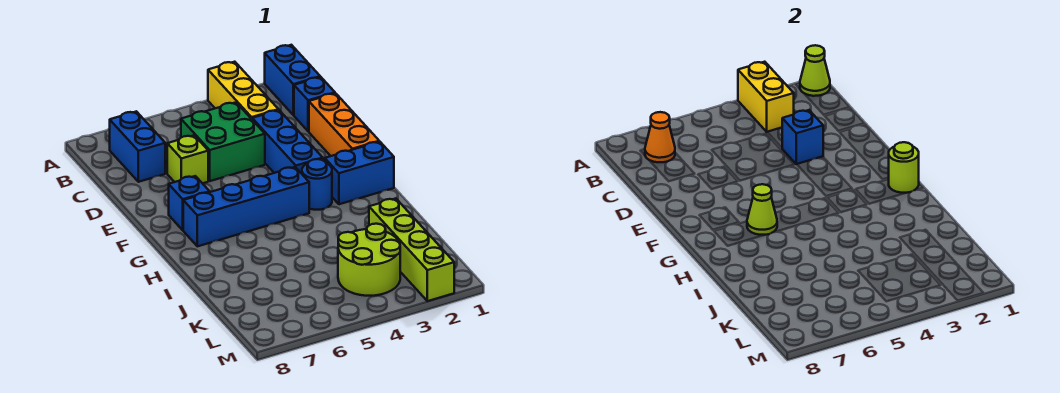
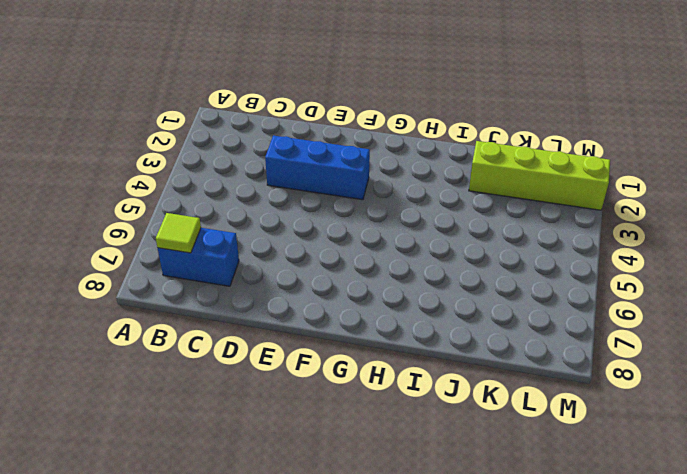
lime tile B7 level 2 -> orange cone B7 level 2
none -> blue brick A1:B1 level 1
none -> yellow brick A3:C3 level 1
none -> blue brick C1 level 1

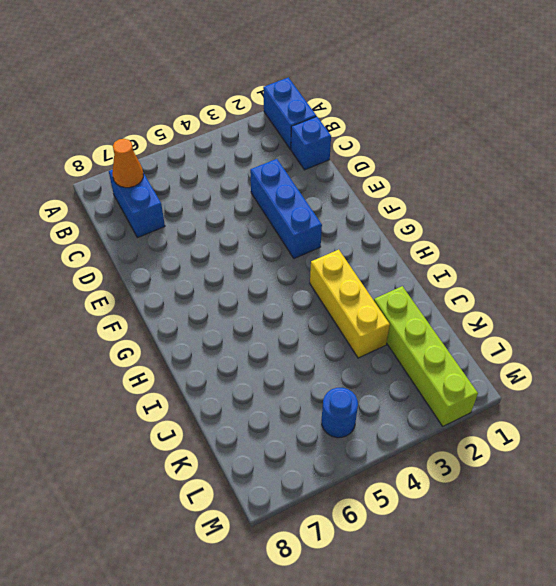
yellow brick H3:J3 level 1 -> yellow brick A3:C3 level 1
blue round brick L5 level 1 -> blue round brick G3 level 1
none -> green brick C4:D5 level 1
none -> orange brick D1:F1 level 1
none -> lime brick D6 level 1

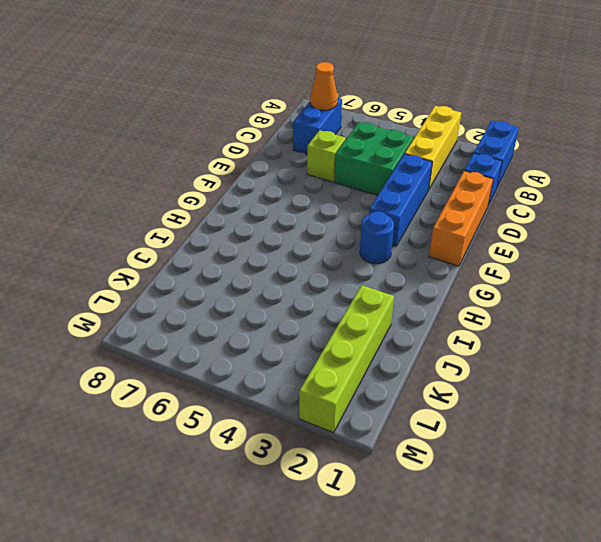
none -> blue brick F7 level 1
none -> blue brick G1:G2 level 1
none -> blue brick G4:G7 level 1

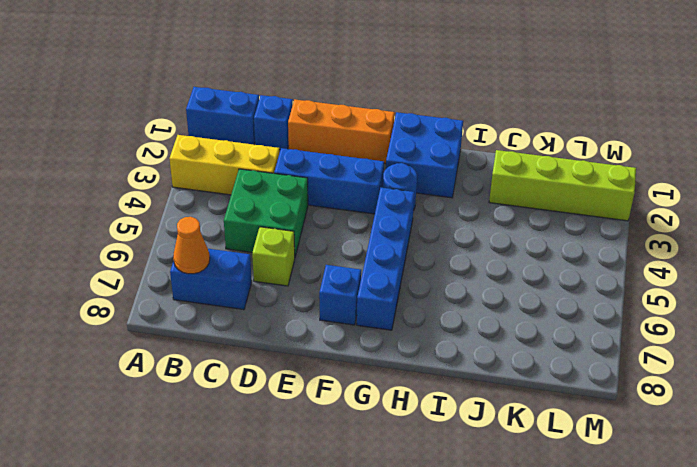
blue brick G1:H2 level 1 -> blue brick G1:G2 level 1
none -> lime round brick K3:L4 level 1
none -> lime cone A1 level 2
none -> yellow brick A3:B3 level 2

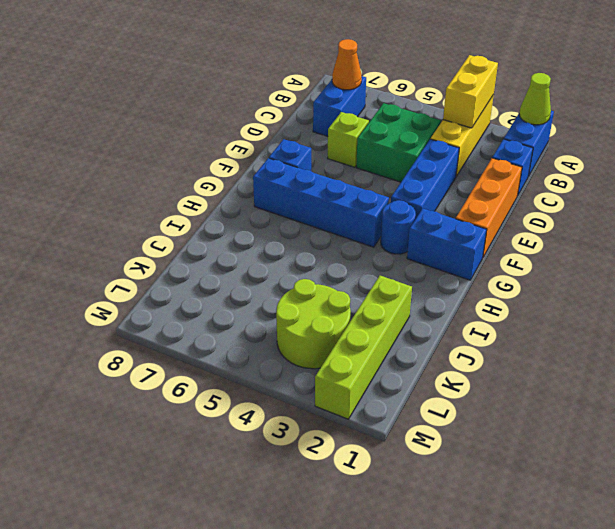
none -> blue brick D3 level 2
none -> lime round brick G1 level 2
none -> lime cone G6 level 2

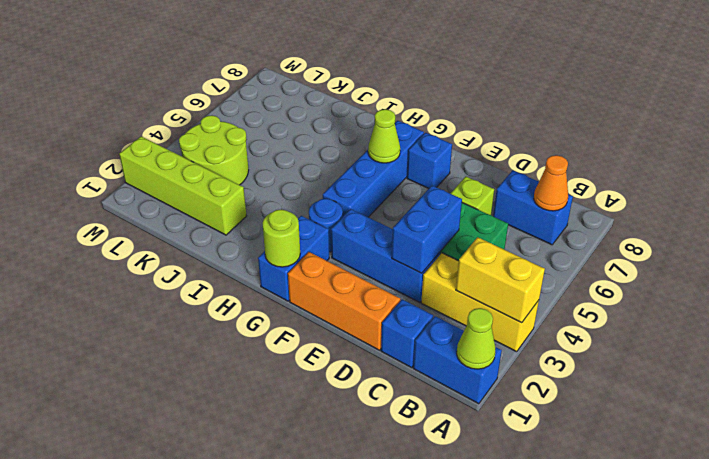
blue brick D3:D4 level 2 -> blue brick D3 level 2

